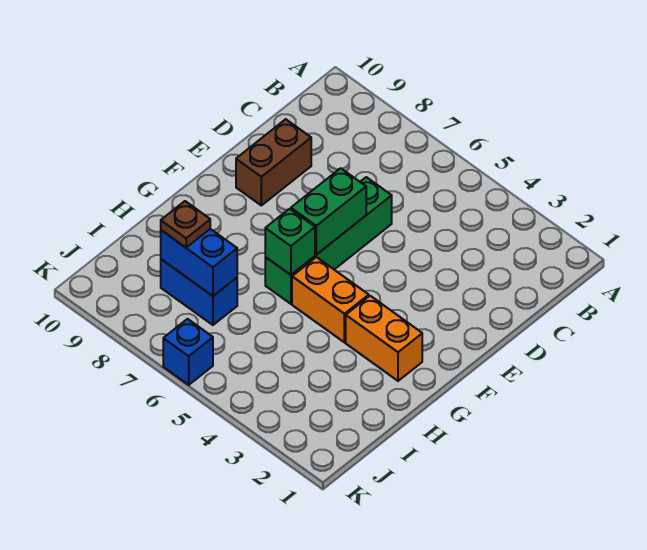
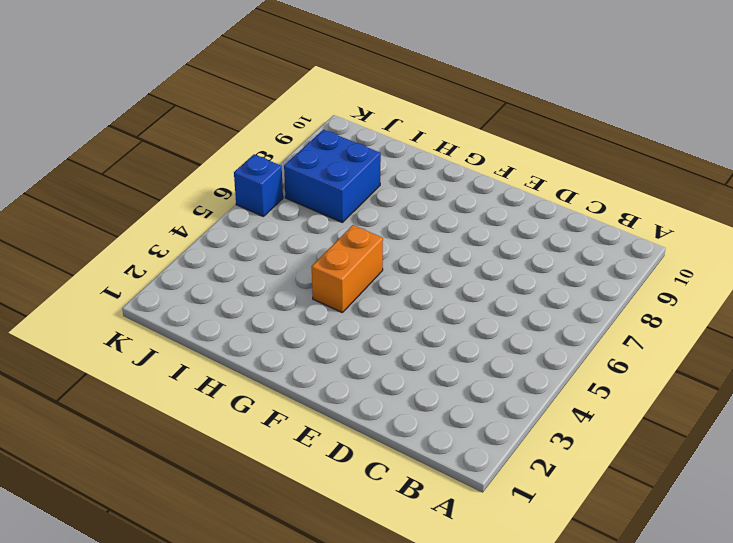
blue brick I7:J8 level 1 -> blue brick I7:I8 level 1
none -> green brick D6:G6 level 1
none -> brown brick D9:E9 level 1

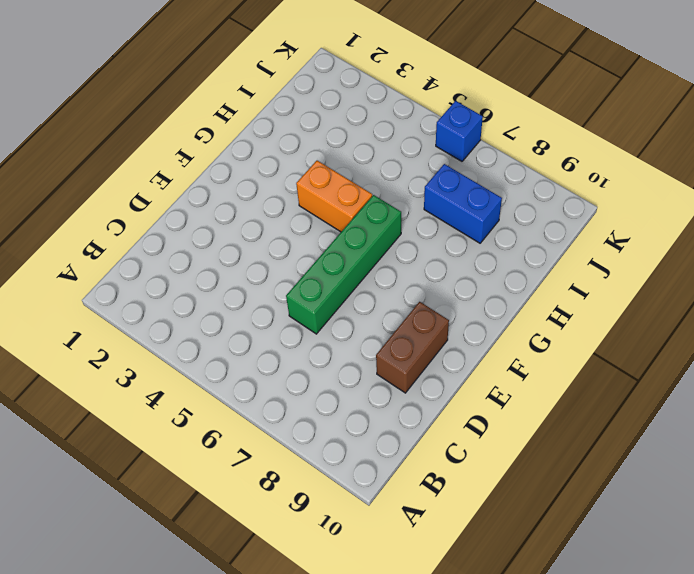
none -> orange brick G2:G3 level 1
none -> green brick E6:F6 level 2

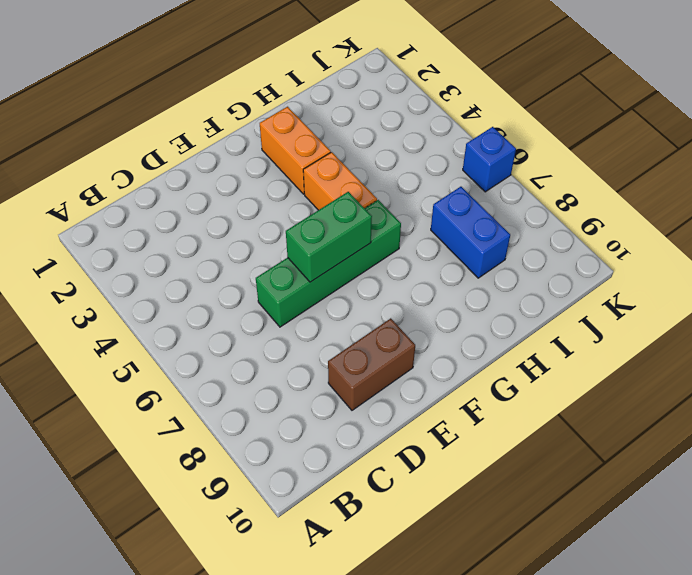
none -> green brick G6 level 2
none -> blue brick I7:I8 level 2

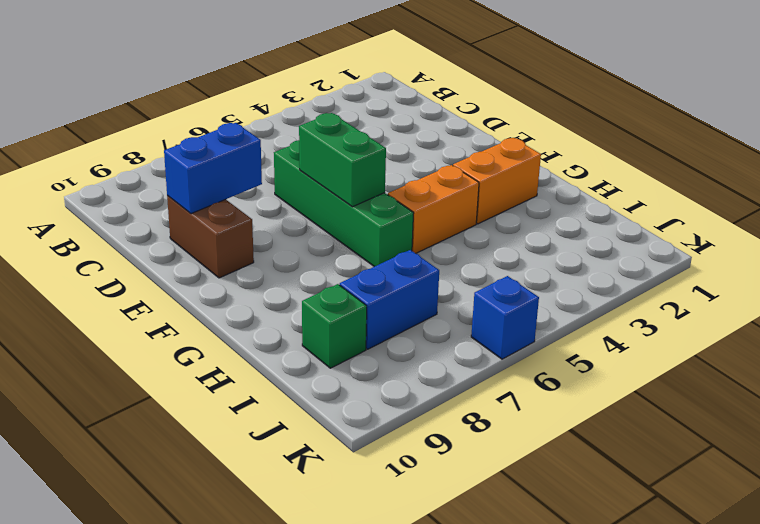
blue brick D8:D9 level 2 -> blue brick I7:I8 level 2
green brick I9 level 1 -> green brick G6 level 2
none -> brown plate I8 level 3

